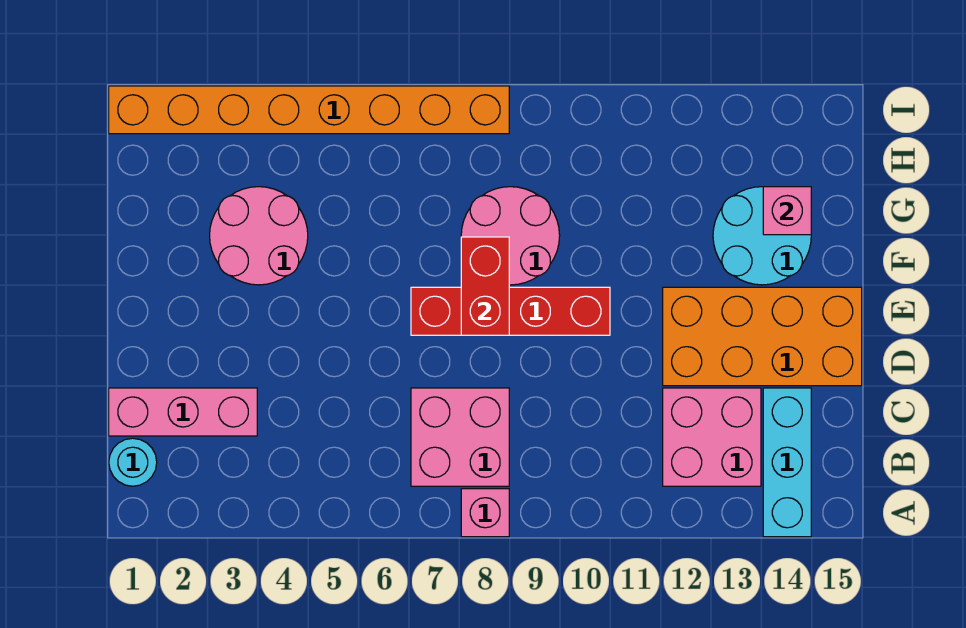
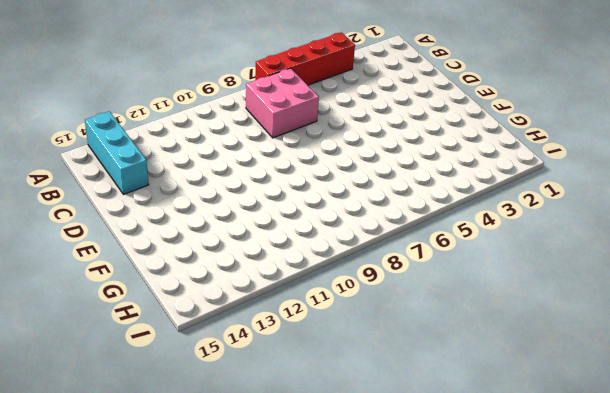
red brick A4:A7 level 1 -> red brick E7:E10 level 1
none -> pink brick A8 level 1
none -> cyan round brick B1 level 1
none -> pink brick B12:C13 level 1

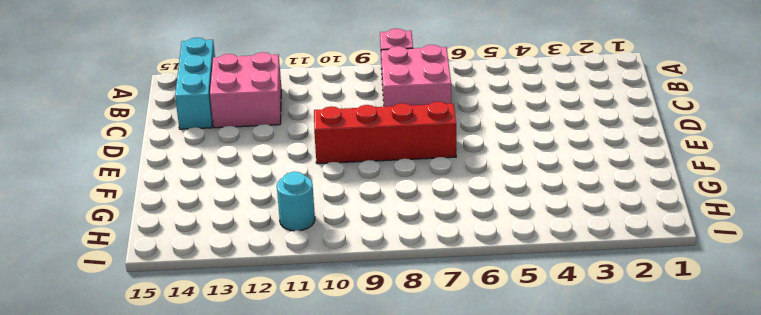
cyan round brick H11 level 1 -> cyan round brick B1 level 1
none -> pink brick C1:C3 level 1
none -> orange brick D12:E15 level 1
none -> pink round brick F3:G4 level 1

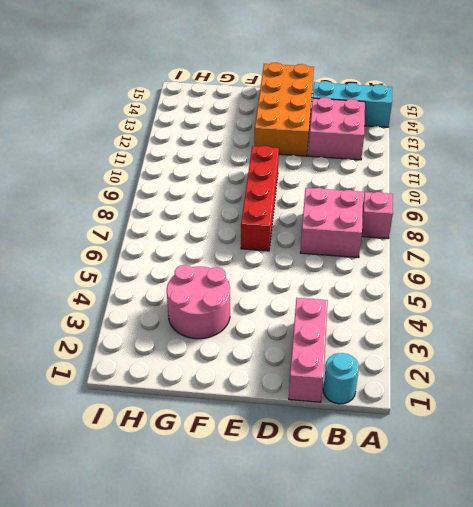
none -> pink round brick F8:G9 level 1
none -> cyan round brick F13:G14 level 1
none -> orange brick I1:I8 level 1

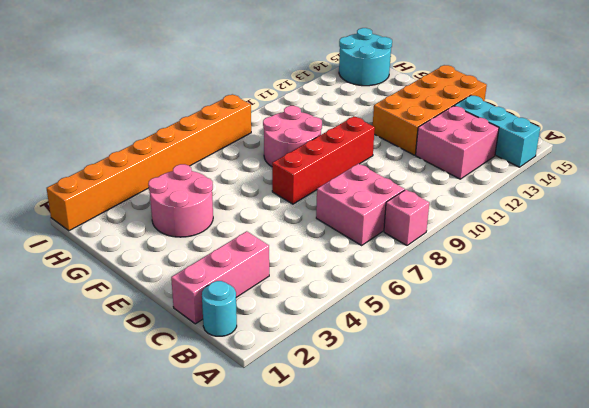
cyan round brick H14:I15 level 1 -> cyan round brick F13:G14 level 1
none -> red brick E8:F8 level 2
none -> pink brick G14 level 2

